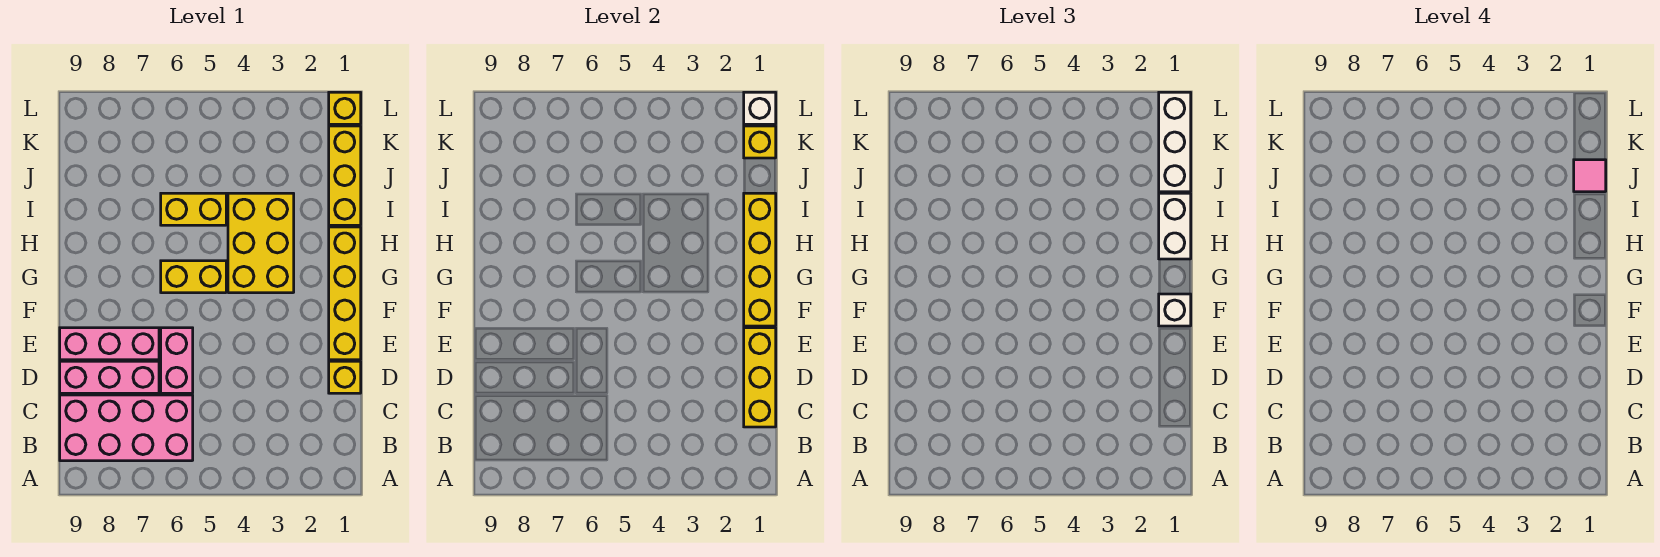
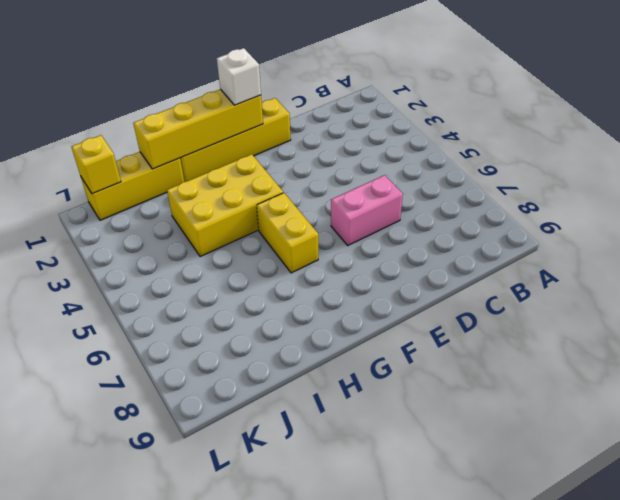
none -> pink brick B6:C9 level 1
none -> yellow brick D1 level 1
none -> pink brick D7:D9 level 1

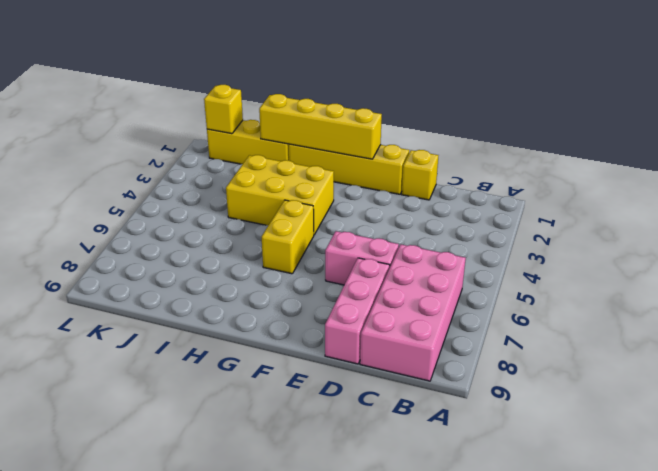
none -> pink brick E7:E9 level 1
none -> yellow brick I5:I6 level 1
none -> yellow brick L1 level 1

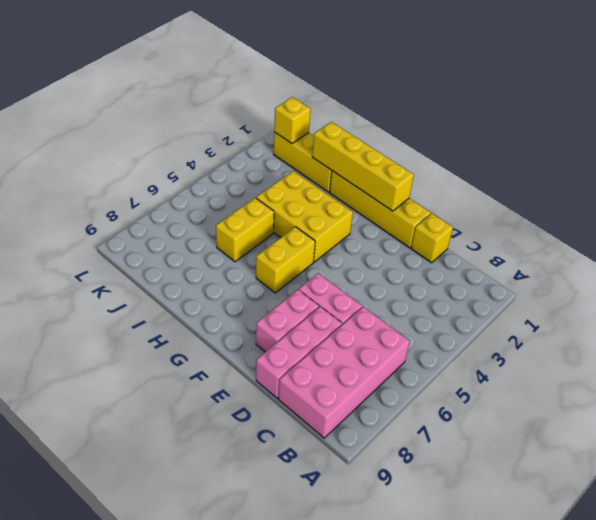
pink brick E7:E8 level 1 -> pink brick E7:E9 level 1
none -> yellow brick L1 level 1
none -> yellow brick C1:E1 level 2
none -> white brick L1 level 2

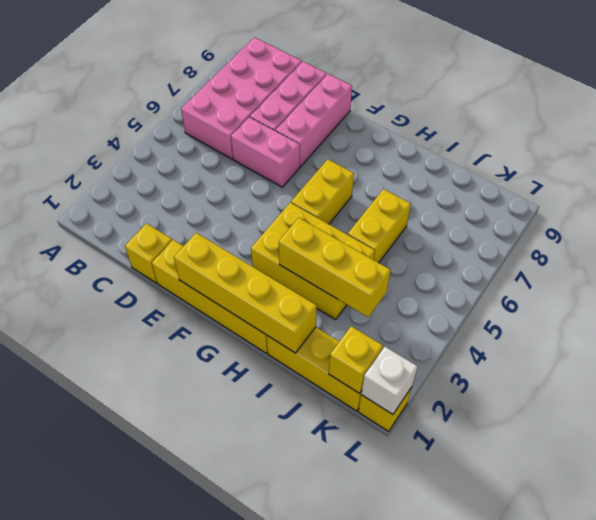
yellow brick H3:J3 level 2 -> yellow brick C1:E1 level 2
none -> white brick F1 level 3
none -> white brick H1:I1 level 3
none -> white brick J1:L1 level 3

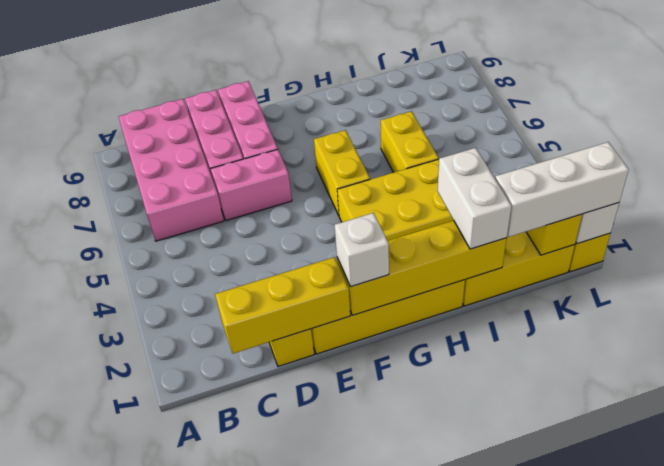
white brick I1:I2 level 3 -> white brick H1:I1 level 3
none -> pink tile J1 level 4

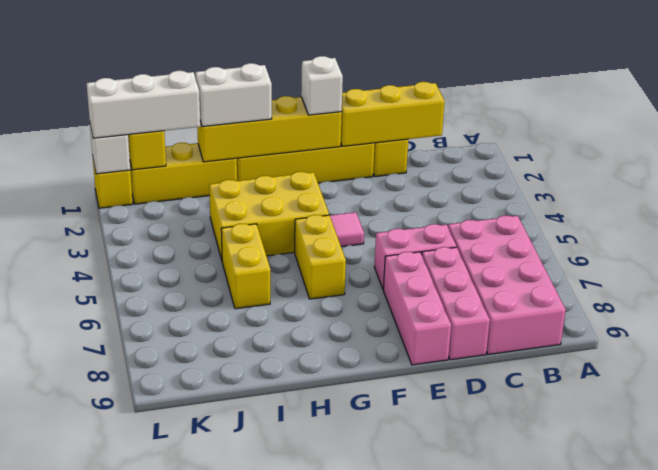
pink tile F4 level 1 -> pink tile J1 level 4

